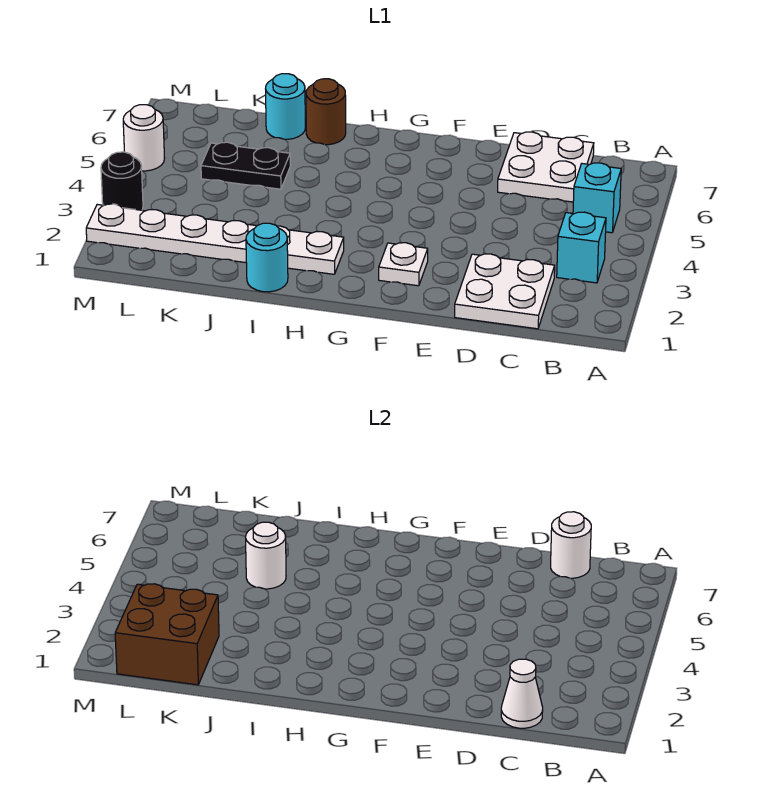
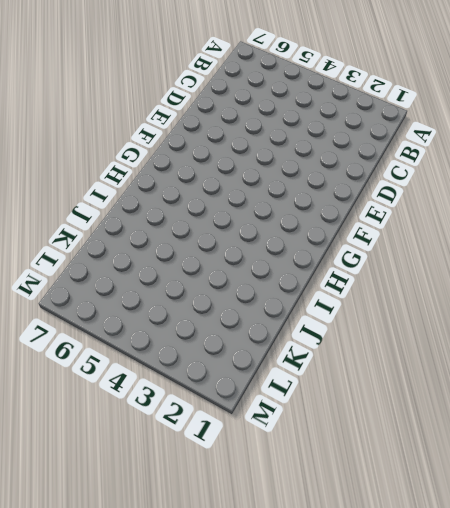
none -> cyan brick B3 level 1
none -> cyan brick B5 level 1
none -> white plate C1:D2 level 1

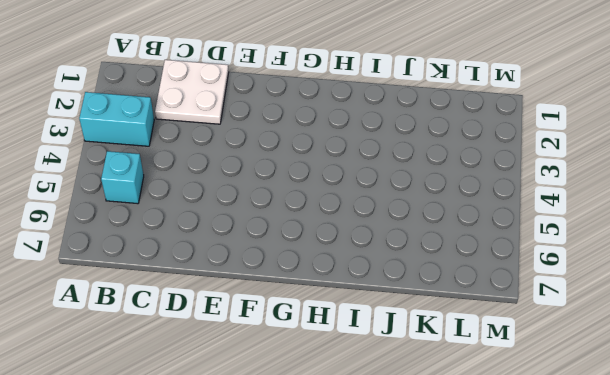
cyan brick A3:B3 level 1 -> cyan brick B3 level 1
none -> white plate C6:D7 level 1
none -> white plate F2 level 1
none -> white plate H2:M2 level 1

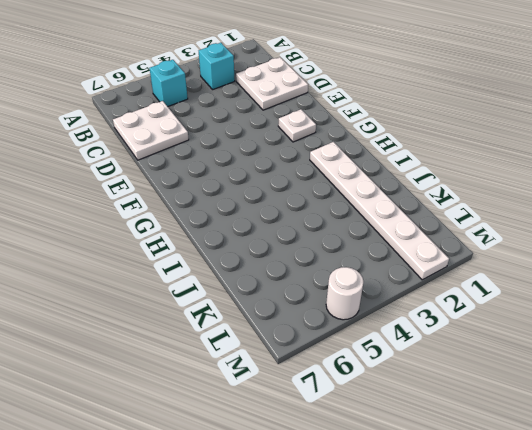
none -> cyan round brick I1 level 1
none -> brown round brick I7 level 1
none -> black plate J5:K5 level 1

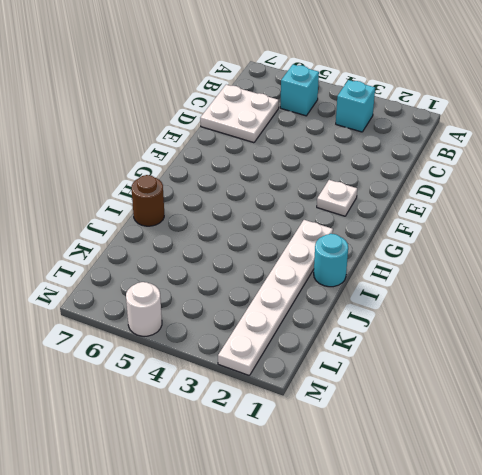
none -> white plate C1:D2 level 1
none -> black plate J5:K5 level 1
none -> cyan round brick J7 level 1

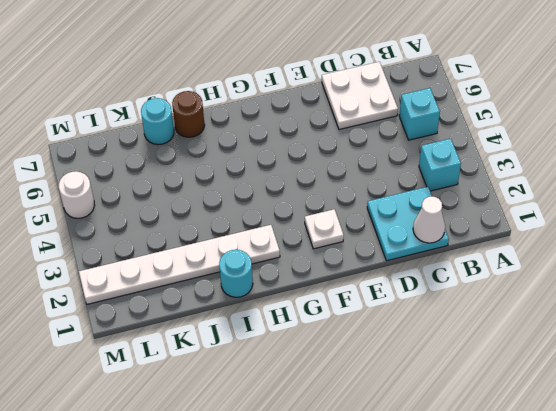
cyan plate C1:D2 level 1 -> white plate C1:D2 level 1
none -> black plate J5:K5 level 1
none -> black round brick M3 level 1
none -> white round brick C7 level 2

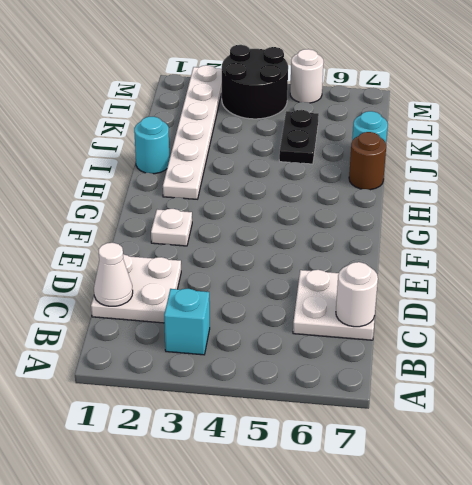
black round brick L3:M4 level 1 -> black round brick M3 level 1
none -> cyan brick B5 level 1
none -> white round brick J5 level 2
none -> brown brick K1:L2 level 2

